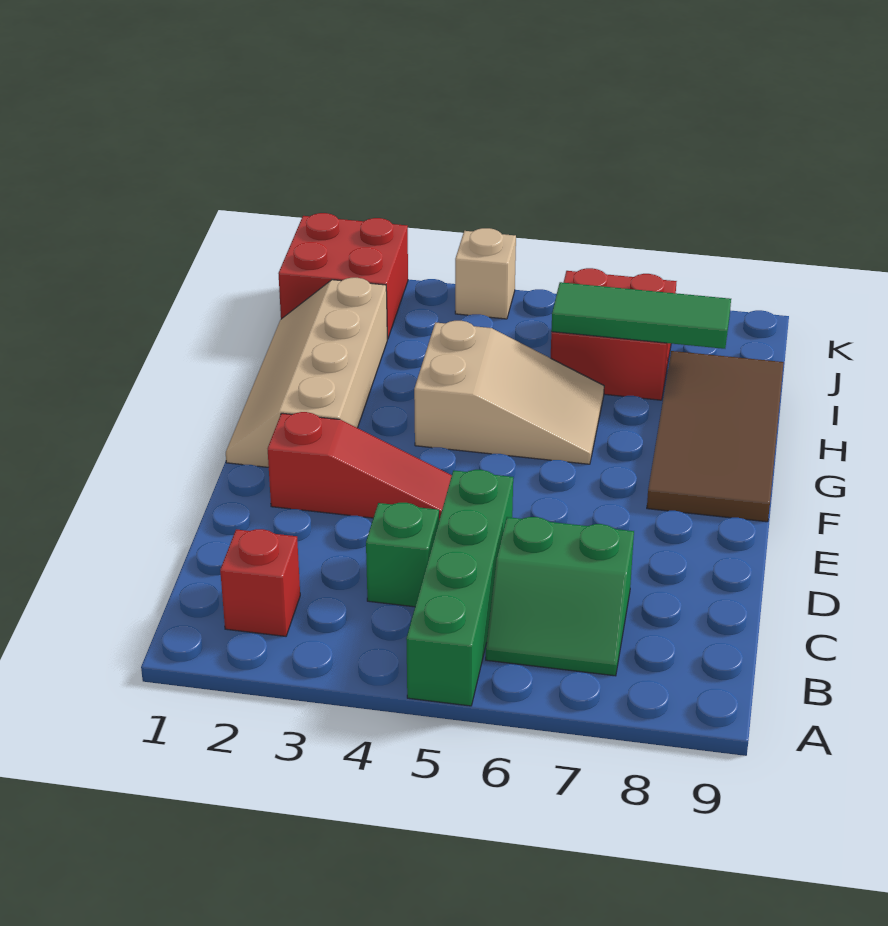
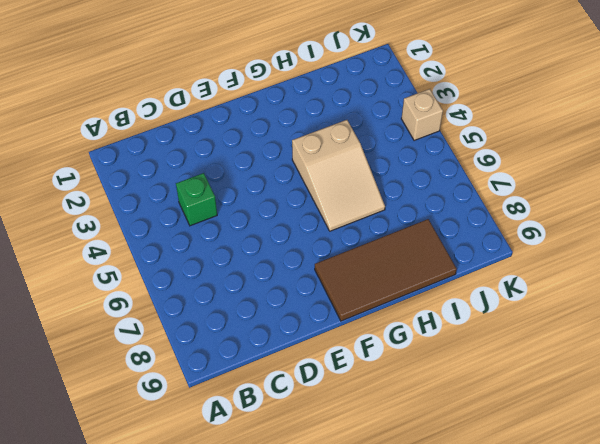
none -> green brick A5:D5 level 1
none -> red brick B2 level 1
none -> green slope B6:C7 level 1 top C

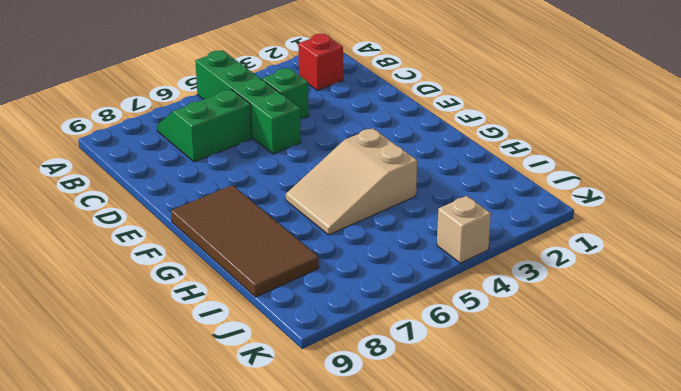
none -> red slope E2:E4 level 1 top 2
none -> tan slope F1:I2 level 1 top 2
none -> red brick I6:J7 level 1

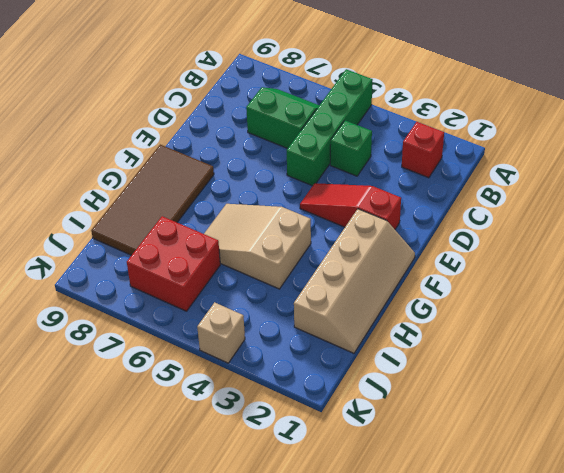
none -> red brick J1:K2 level 1
none -> green tile I6:I8 level 2

